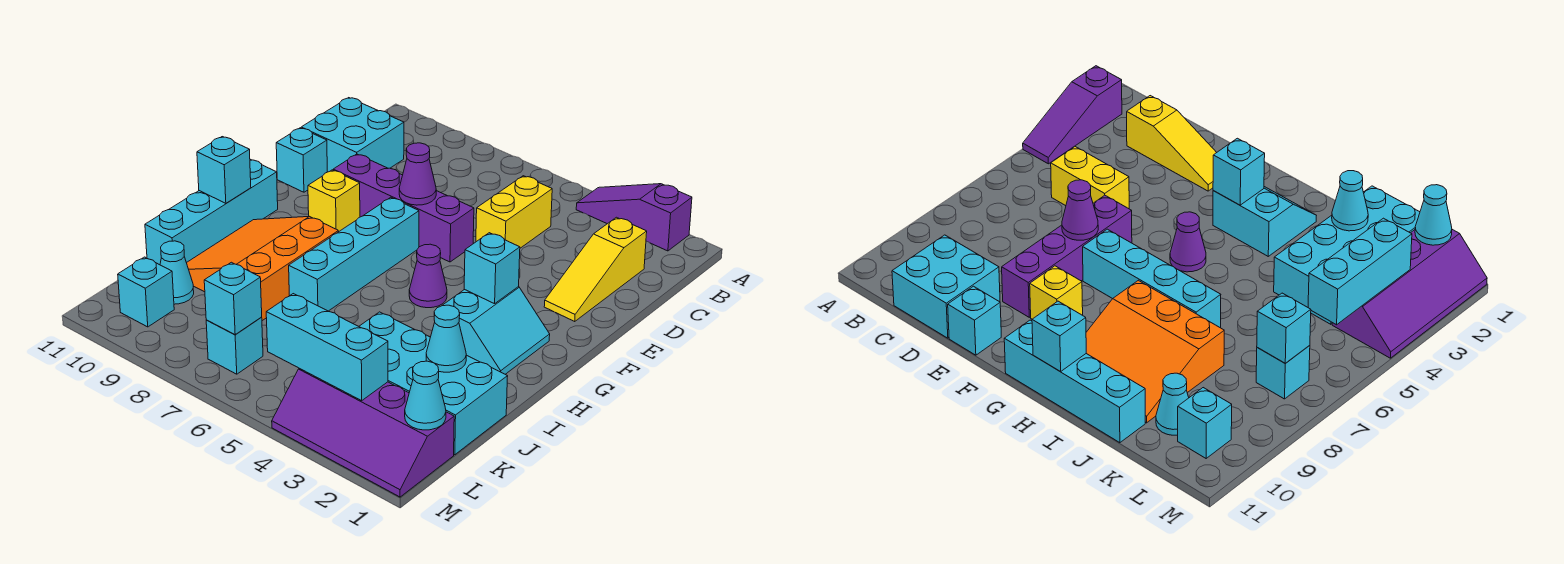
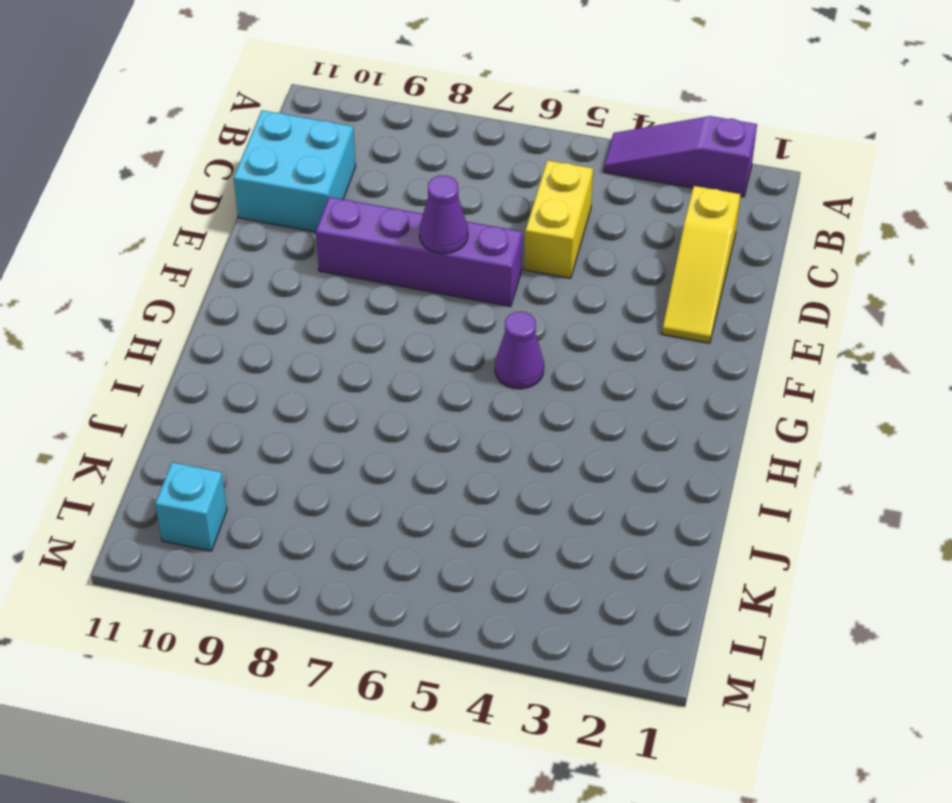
none -> cyan brick E11 level 1
none -> cyan brick F7:I7 level 1
none -> yellow brick F9 level 1

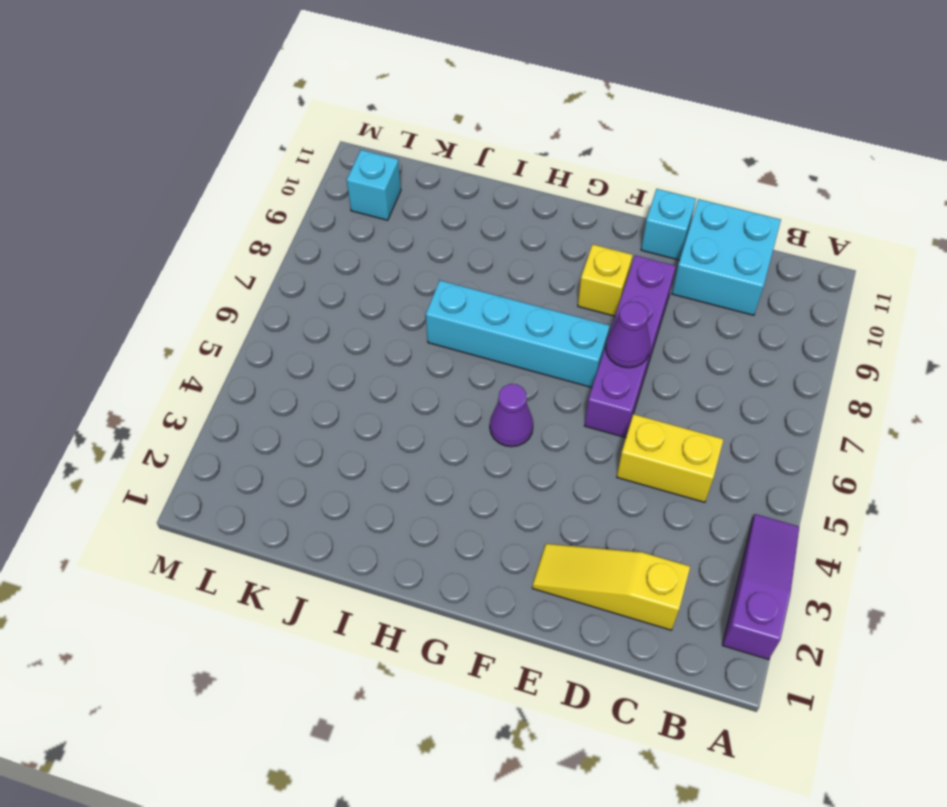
none -> cyan slope G2:H3 level 1 top 3
none -> cyan brick G11:J11 level 1
none -> orange slope H8:J10 level 1 top 8

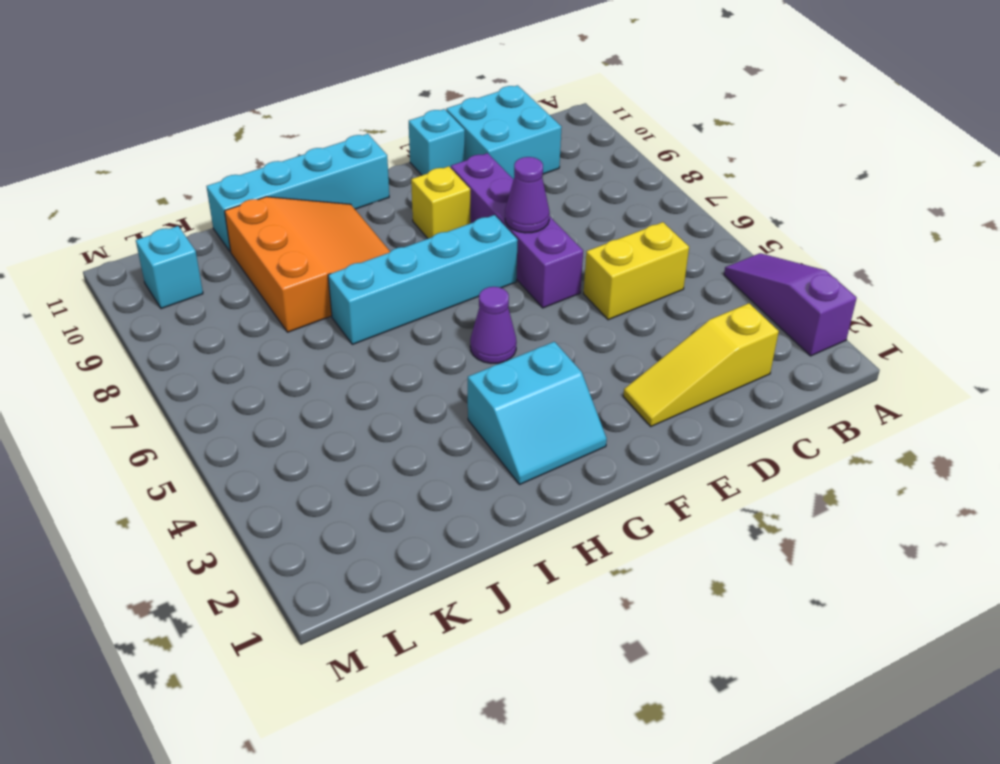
orange slope H8:J10 level 1 top J -> orange slope H8:J10 level 1 top 8
none -> cyan brick J1:K4 level 1
none -> cyan cone K10 level 1
none -> purple slope L1:M4 level 1 top L

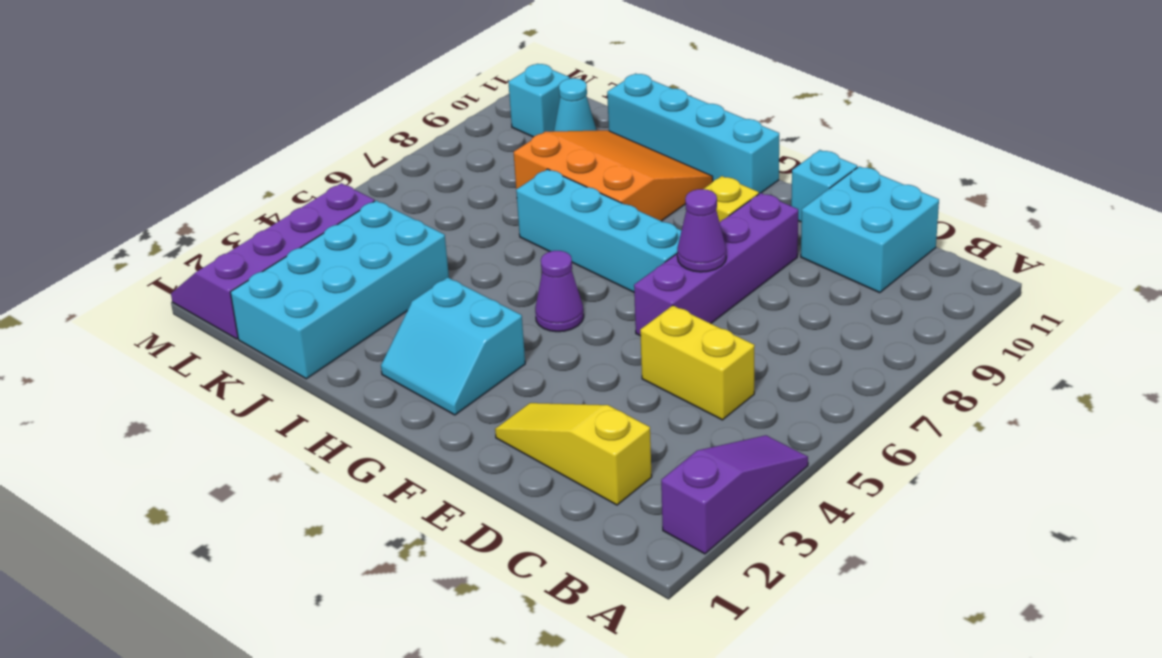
none -> cyan brick L7 level 1
none -> cyan brick G3 level 2
none -> cyan brick H11 level 2

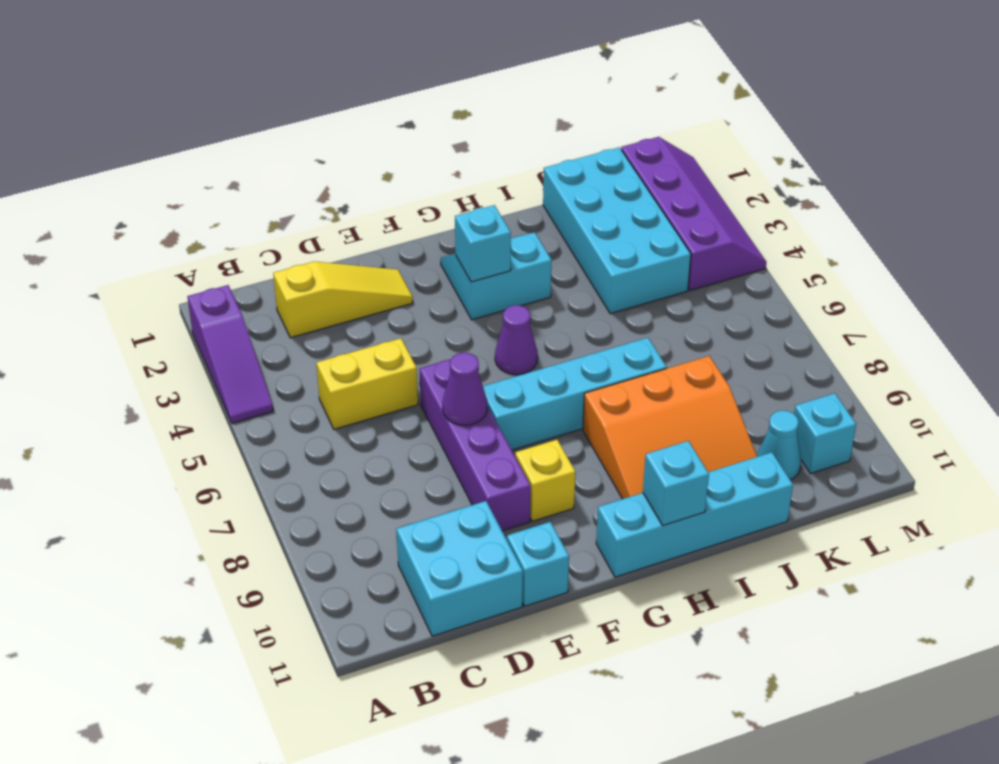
none -> cyan brick L7 level 1
none -> cyan cone J2 level 2
none -> cyan cone L1 level 2

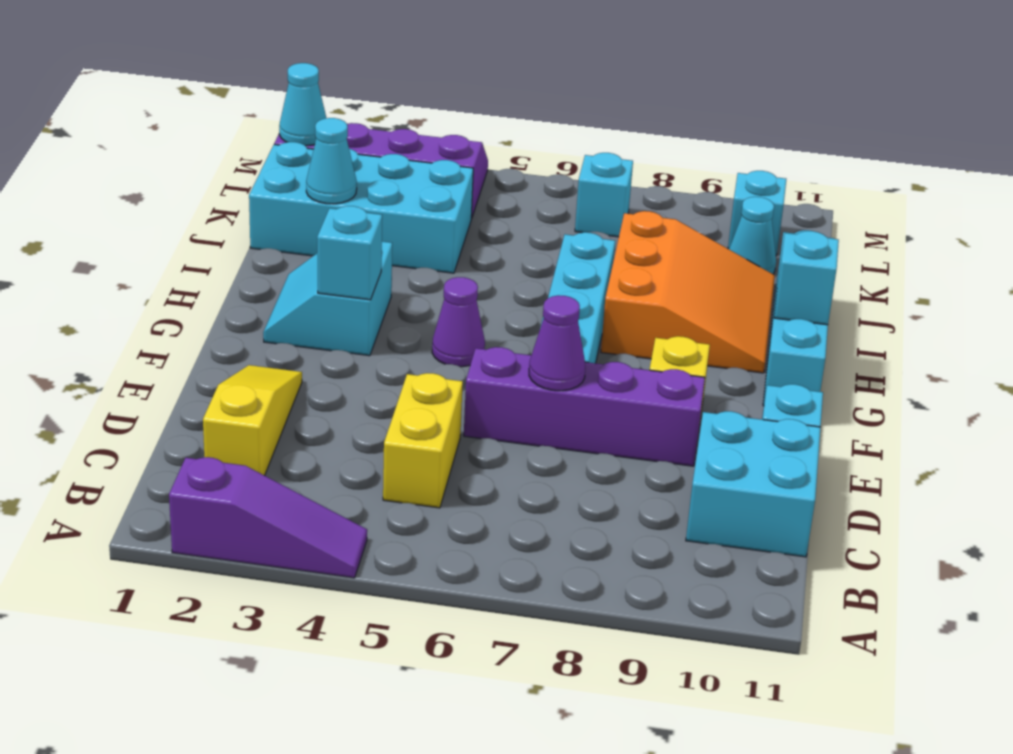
none -> cyan brick L3:L5 level 2
none -> cyan brick L7 level 2

